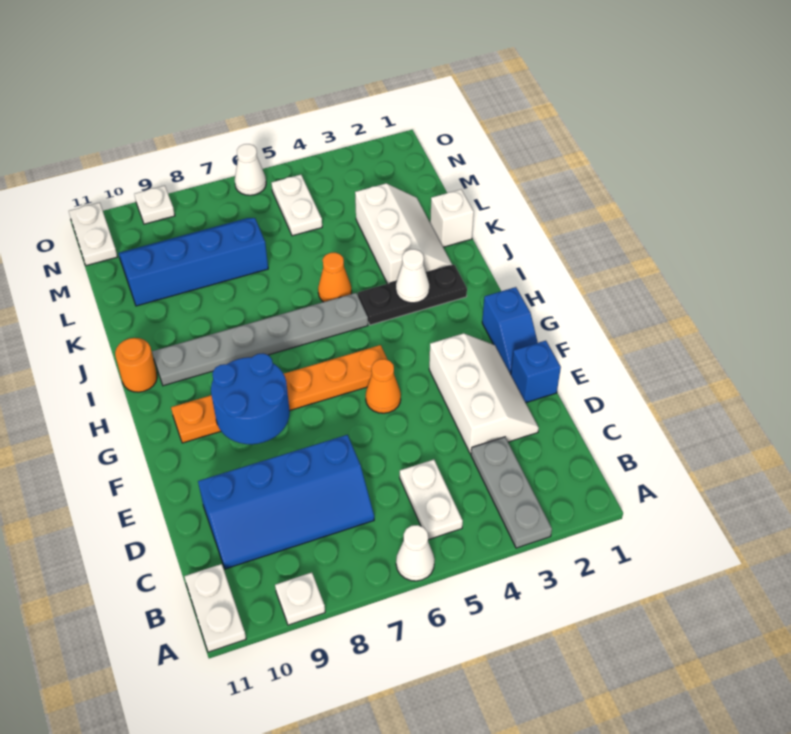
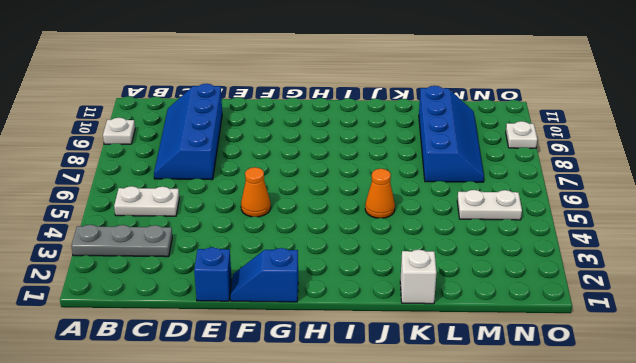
none -> white cone A6 level 1
none -> white plate A11:B11 level 1
none -> white slope D2:F3 level 1 top 3

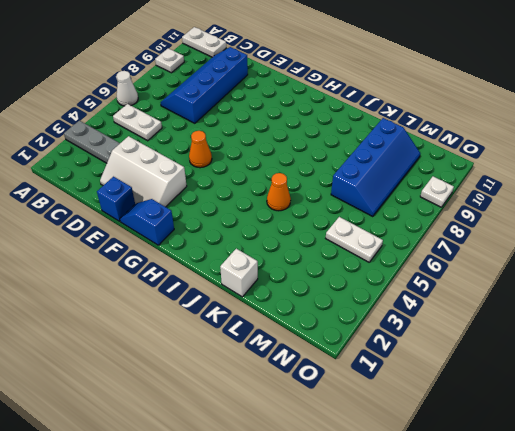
none -> orange plate G5:G10 level 1
none -> black plate I2:I4 level 1
none -> grey plate I5:I10 level 1

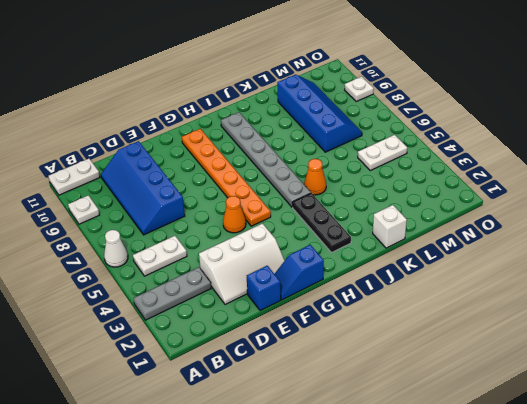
none -> orange round brick I11 level 1
none -> white slope J2:L3 level 1 top 3
none -> white plate N11:O11 level 1

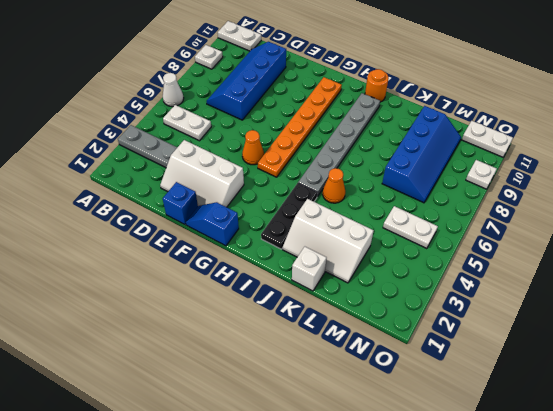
none -> white cone O6 level 1
none -> blue round brick F8:G9 level 2
none -> white cone I3 level 2

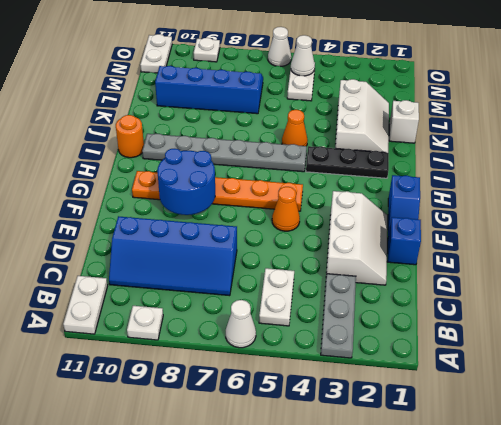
white cone N5 level 2 -> white cone I3 level 2

